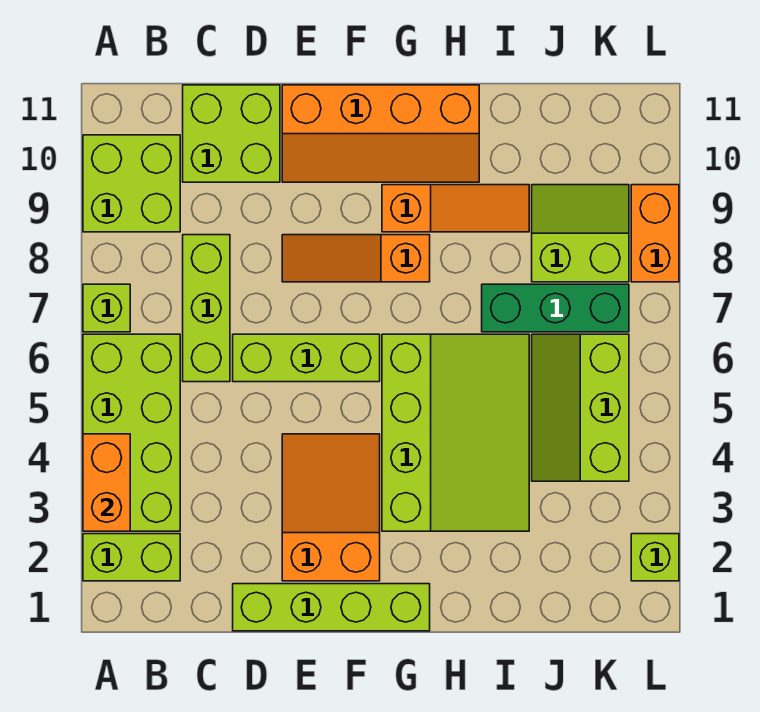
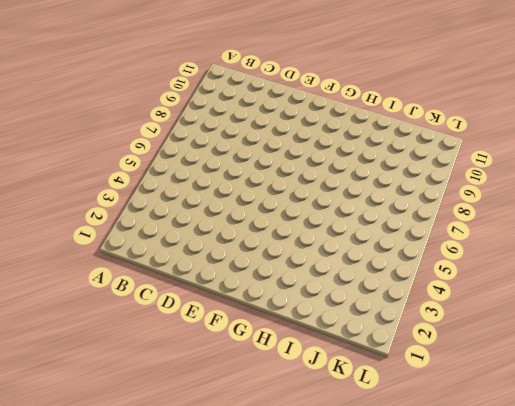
none -> lime brick A2:B2 level 1
none -> lime brick A3:B6 level 1
none -> lime brick A7 level 1

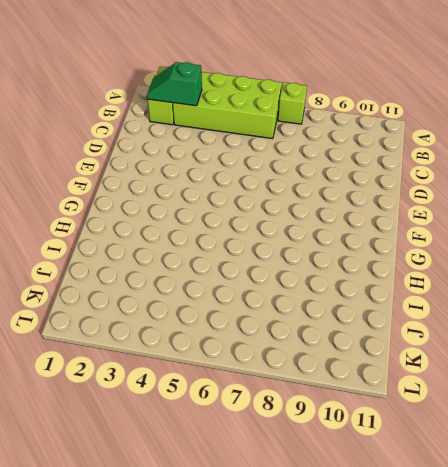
green slope B2:B3 level 2 top 3 -> none
none -> lime brick A9:B10 level 1
none -> lime brick C6:C8 level 1
none -> lime brick C10:D11 level 1

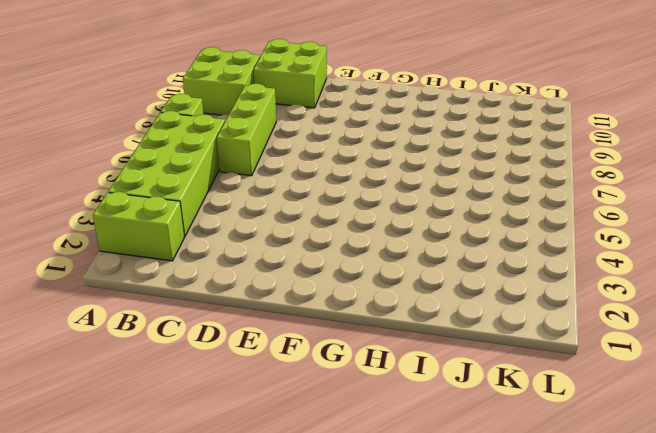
none -> lime brick D1:G1 level 1
none -> lime brick D6:F6 level 1
none -> orange slope E2:F4 level 1 top 2

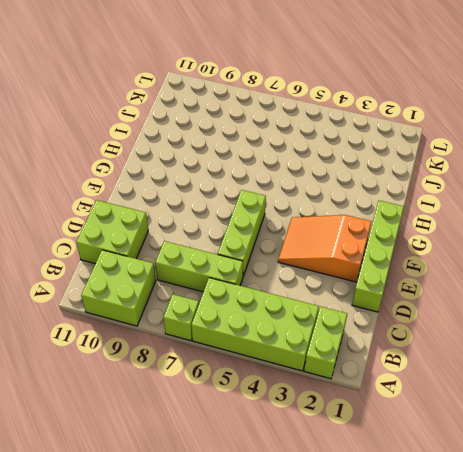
none -> orange slope E8:G8 level 1 top G
none -> orange slope E10:H11 level 1 top 11
none -> lime slope G3:I6 level 1 top G

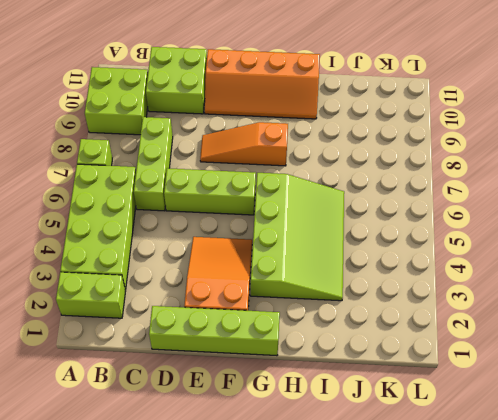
none -> orange slope G9:I9 level 1 top G
none -> green brick I7:K7 level 1
none -> lime slope J4:K6 level 1 top K

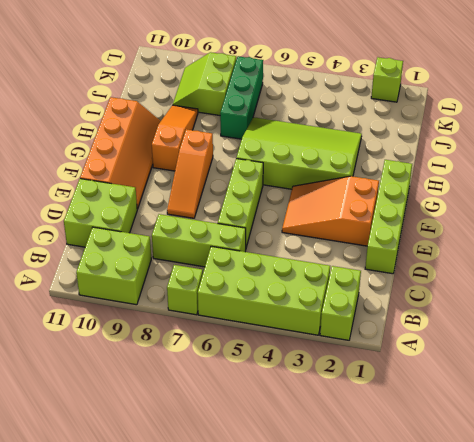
none -> lime slope J4:K6 level 1 top K
none -> orange brick L8:L9 level 1
none -> orange brick A3:A4 level 2

